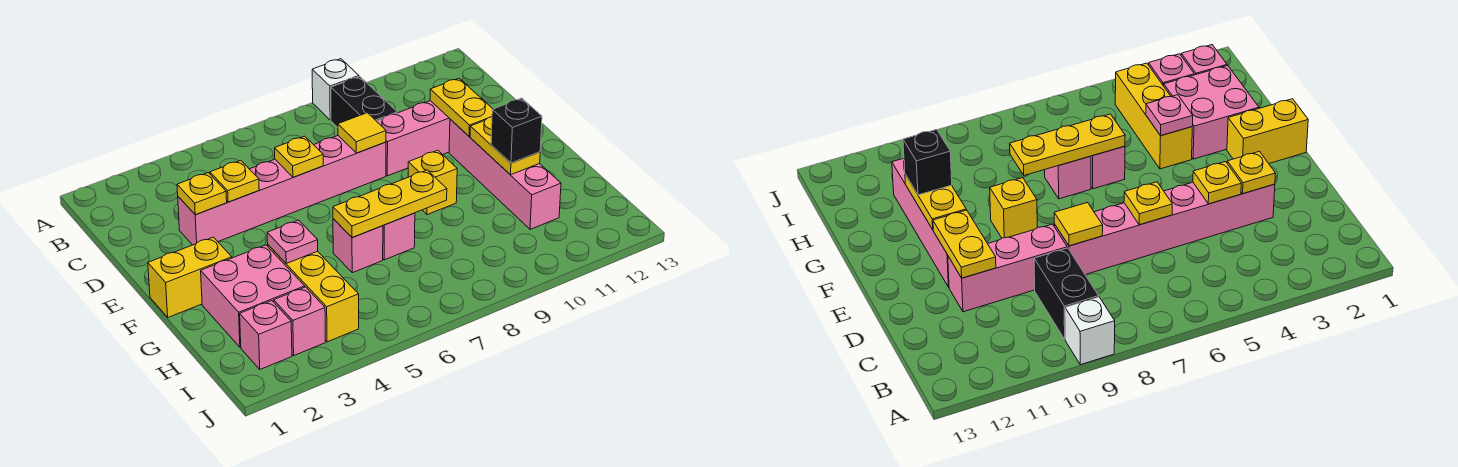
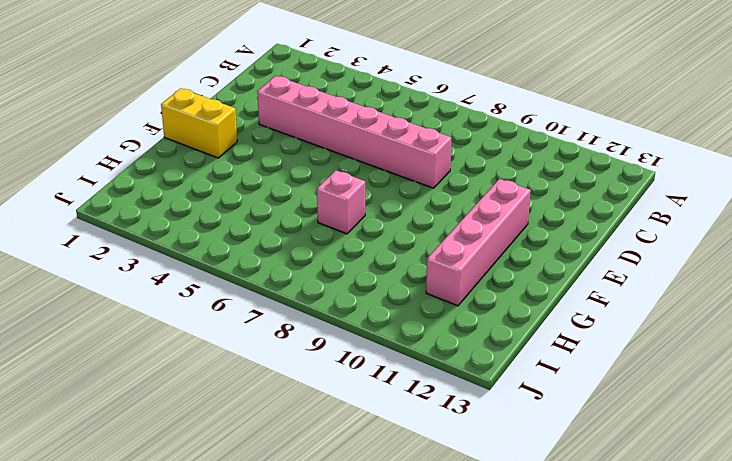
none -> white brick A9 level 1
none -> black brick B9:C9 level 1
none -> pink brick D9:D11 level 1

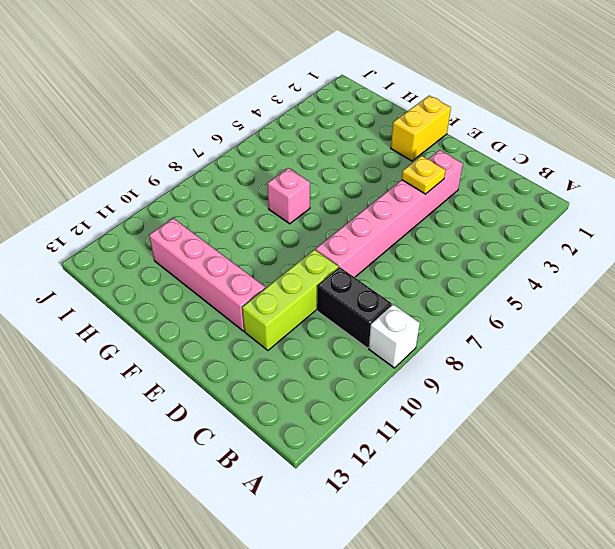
lime brick D9:D11 level 1 -> pink brick D9:D11 level 1
none -> yellow brick F9 level 1
none -> pink brick G2:H3 level 1
none -> yellow brick G4:I4 level 1

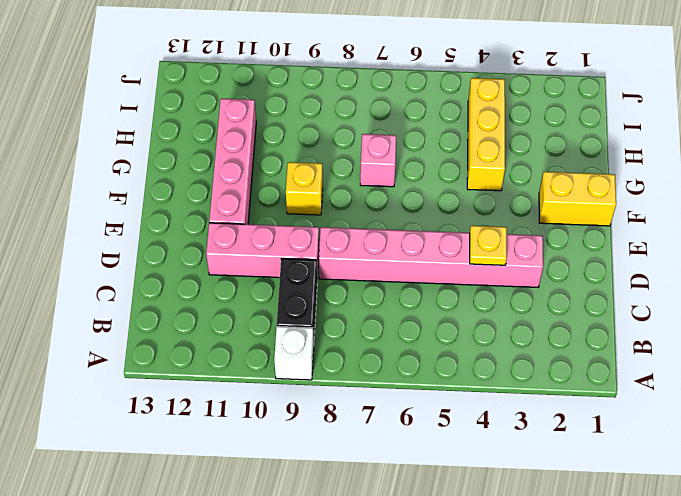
none -> pink brick G2:H3 level 1
none -> pink brick G6 level 1
none -> pink brick I2 level 1

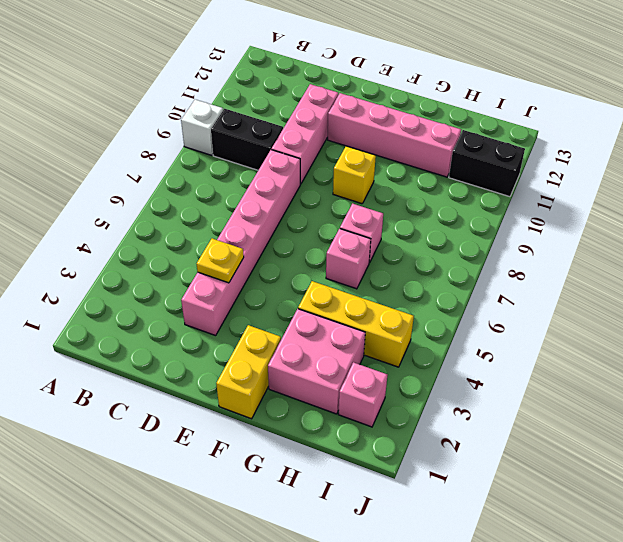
black brick I11:J11 level 1 -> none
none -> pink brick I3 level 1
none -> yellow plate D3 level 2
none -> yellow plate D6 level 2

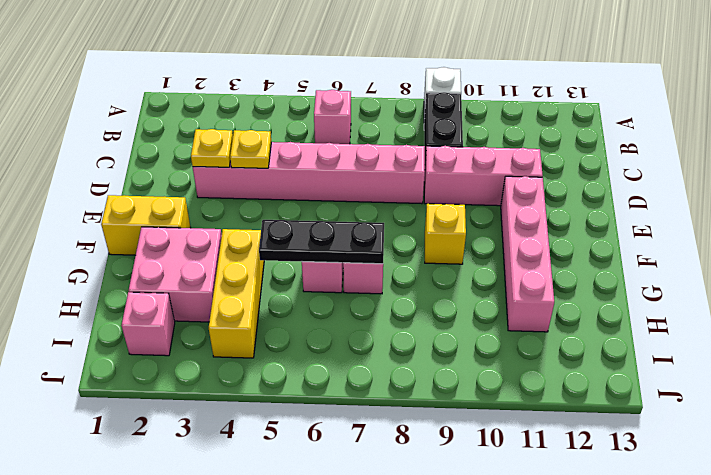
pink brick B6 level 1 -> pink brick I3 level 1
black plate G5:G7 level 2 -> yellow plate G6:G8 level 2
none -> yellow plate D6 level 2
none -> yellow tile D8 level 2
none -> yellow plate D11:E11 level 2

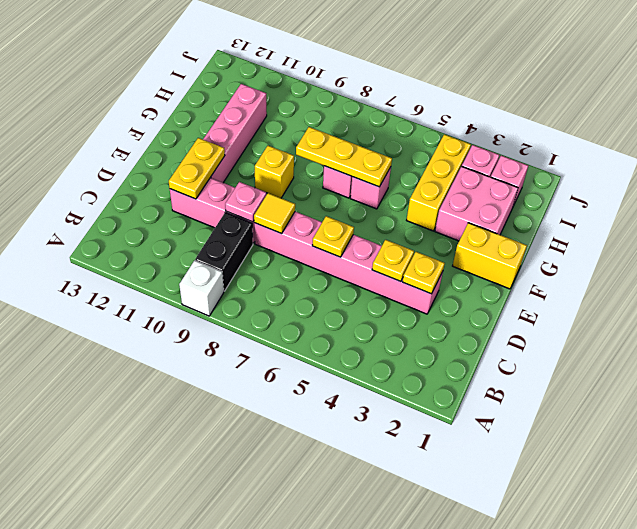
pink plate D9 level 2 -> pink plate G4 level 2
none -> yellow plate F11:G11 level 2
none -> black brick G11 level 3

